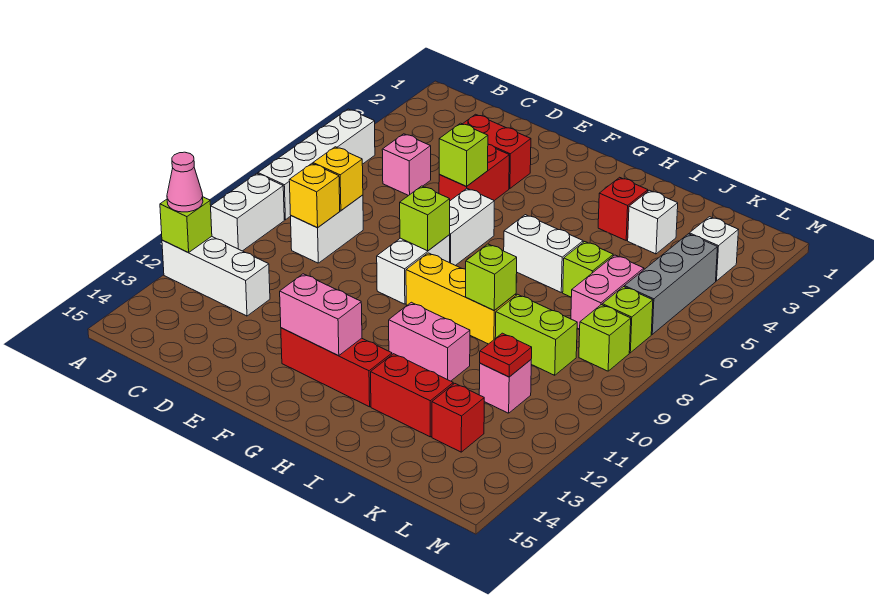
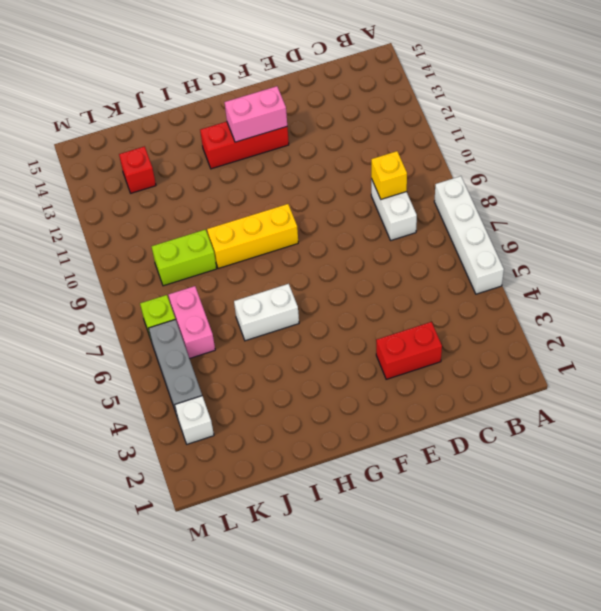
none -> white brick A9:A10 level 1
none -> white brick A12:C12 level 1
none -> pink brick C5 level 1
none -> red brick E4:E5 level 1

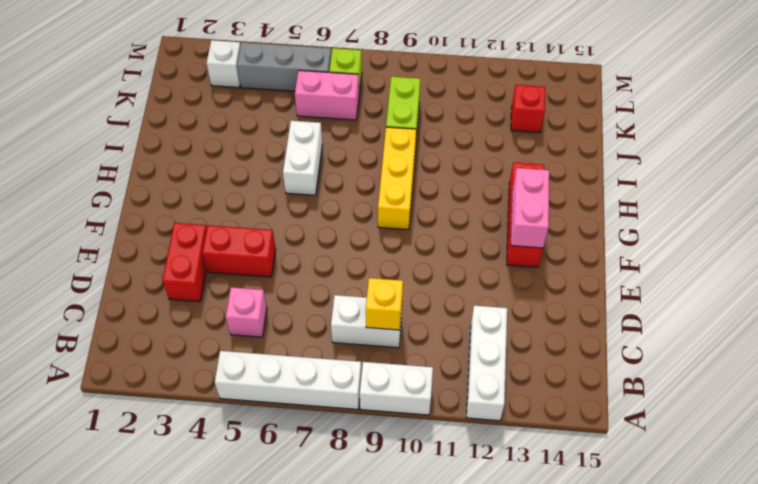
none -> white brick F6:F7 level 1
none -> white brick F8:F9 level 1
none -> pink brick H11:I11 level 1
none -> red brick I3 level 1

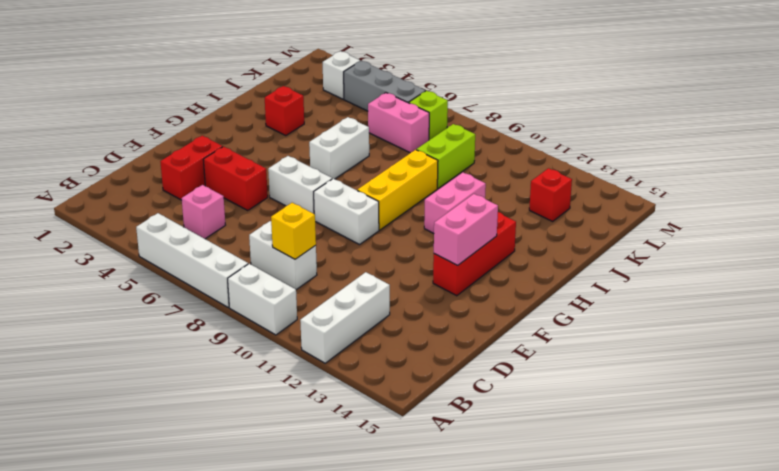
none -> red brick I13:J13 level 1
none -> white brick J3 level 1
none -> lime brick J6 level 1
none -> pink brick K11 level 1

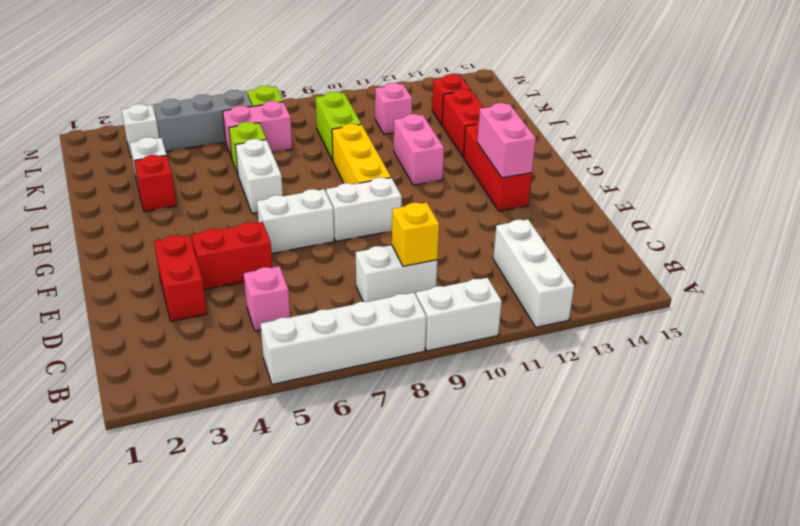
none -> lime brick L8 level 1
none -> lime brick A12 level 2
none -> yellow brick C8 level 2
none -> lime brick E5 level 2

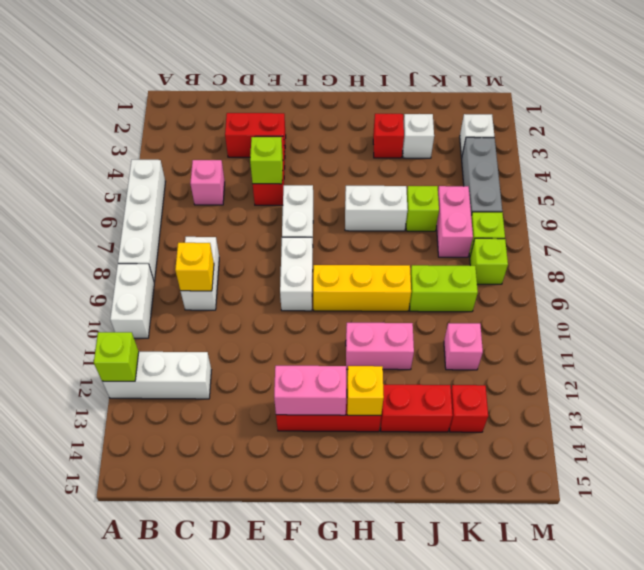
yellow brick H13 level 2 -> yellow brick C8 level 2
none -> lime brick F8 level 2
none -> lime brick I9 level 2
none -> red plate K11 level 2
none -> pink cone A12 level 3

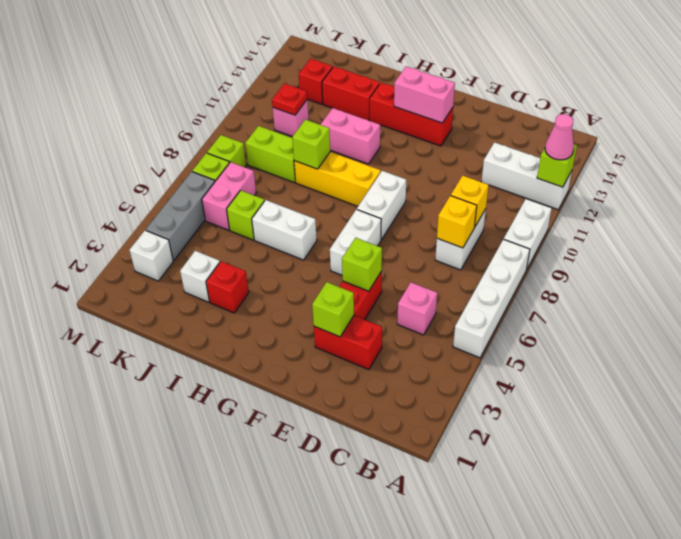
lime brick E3 level 2 -> lime brick F8 level 2

